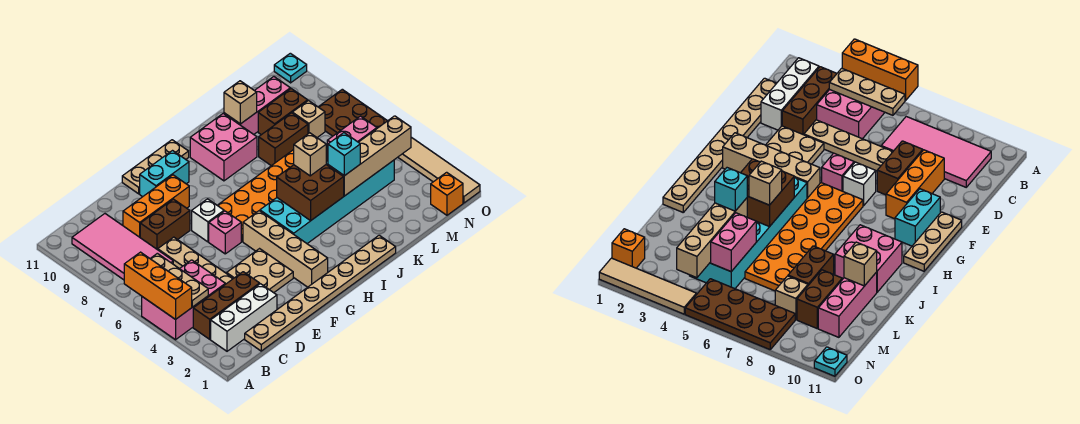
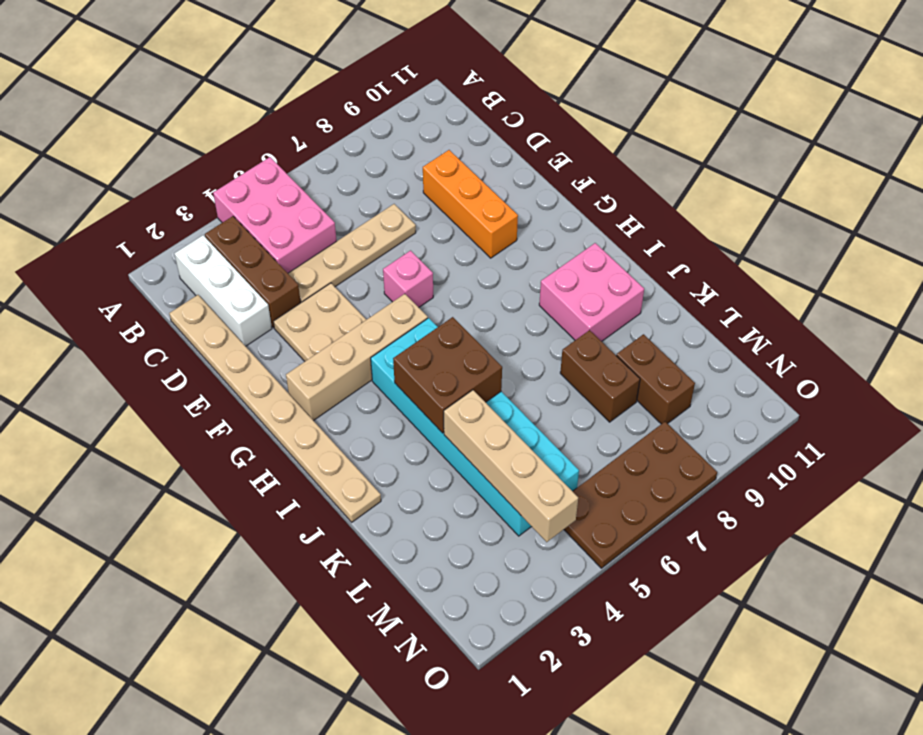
none -> pink tile B7:C10 level 1
none -> brown brick D8:E8 level 1
none -> white brick F7 level 1
none -> cyan brick F10:G10 level 1

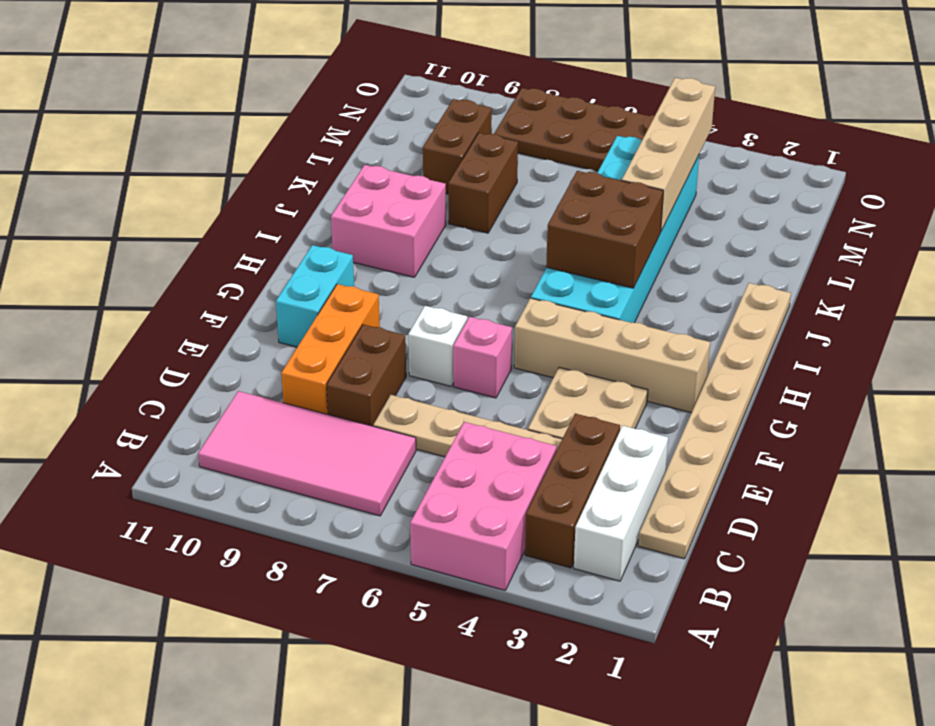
none -> tan plate F11:H11 level 1
none -> orange plate G6:L7 level 1
none -> pink brick K10:M10 level 1
none -> tan brick M8 level 1

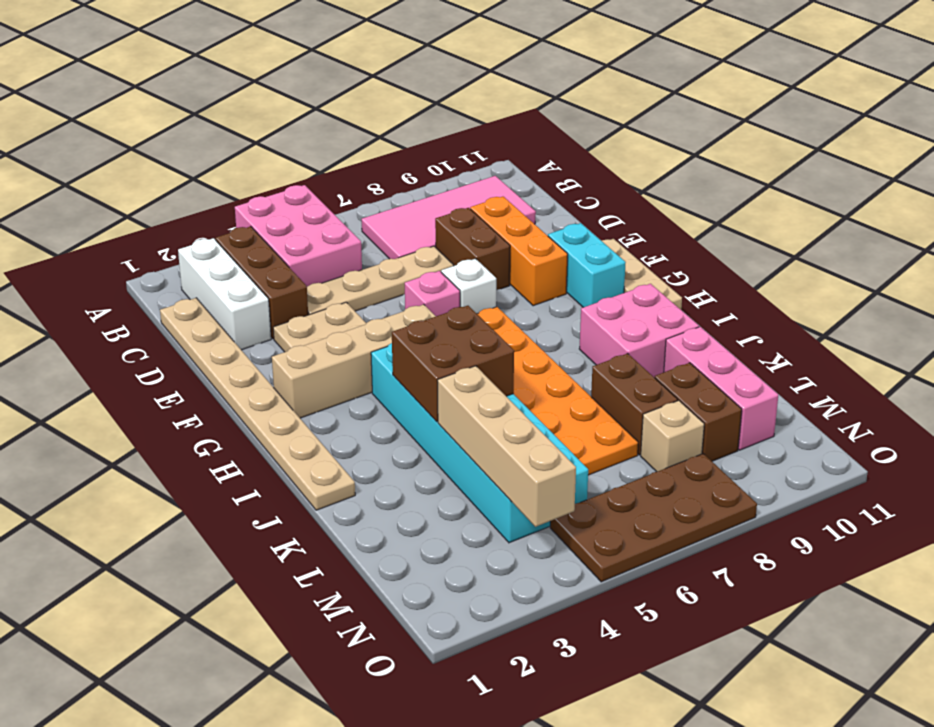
none -> orange brick N1 level 1
none -> tan tile O1:O4 level 1
none -> cyan plate O11 level 1
none -> orange brick A4:A6 level 2

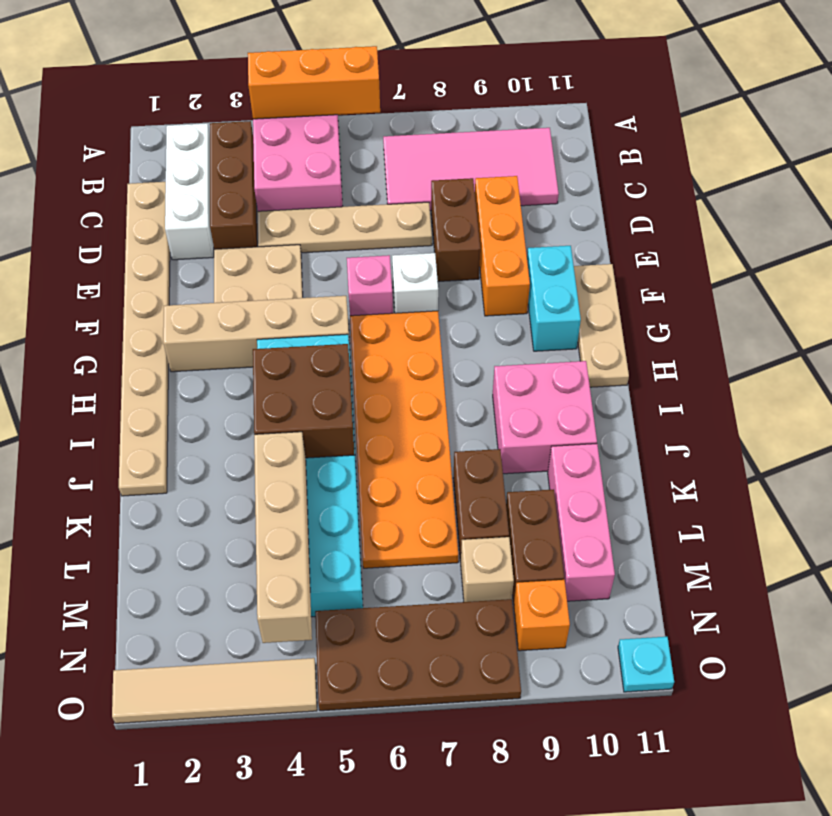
orange brick N9 level 1 -> orange brick N1 level 1
none -> tan plate B4:B6 level 2
none -> tan brick K10 level 2
none -> pink brick L5:M5 level 2
none -> tan brick J5 level 3

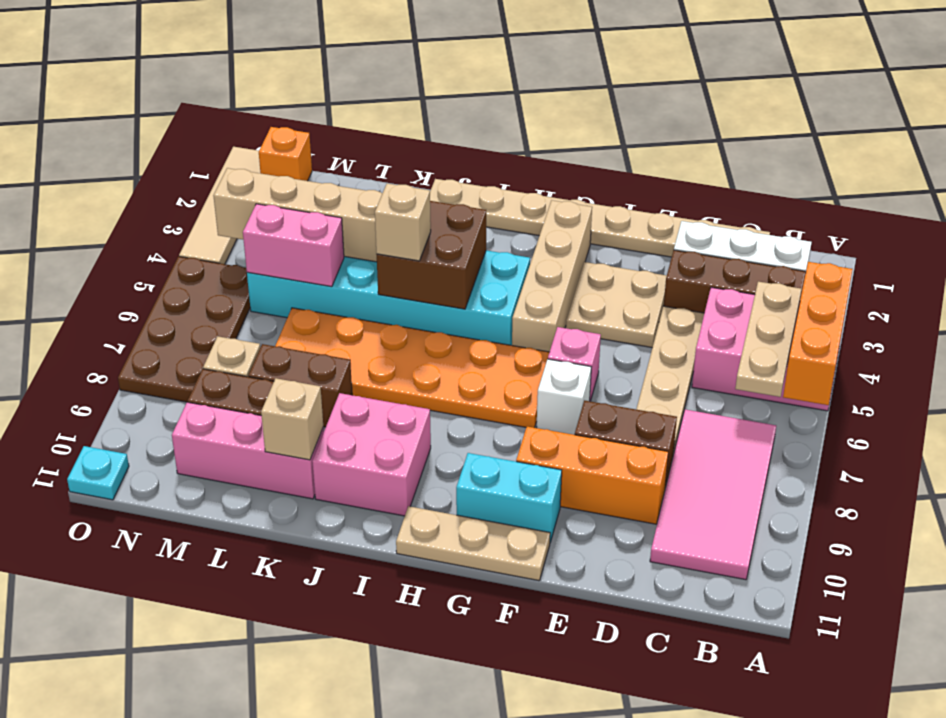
none -> cyan brick K4 level 3

